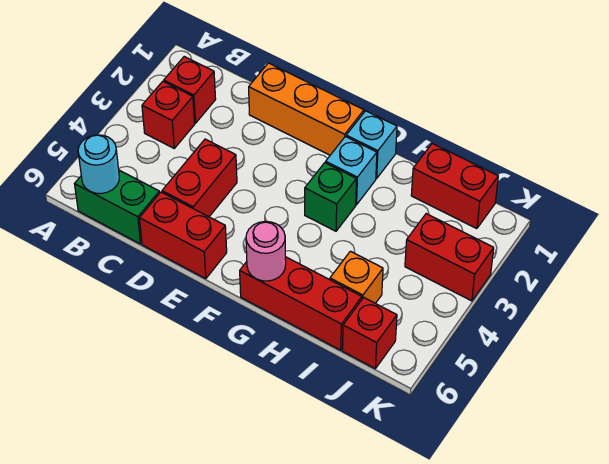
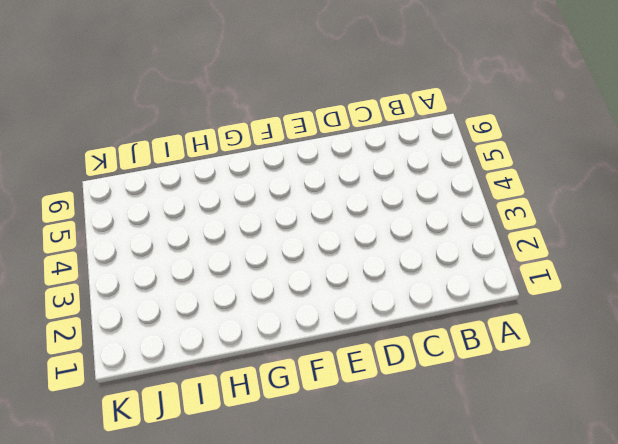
none -> red brick B2 level 1
none -> red brick B3 level 1
none -> green brick B6:C6 level 1

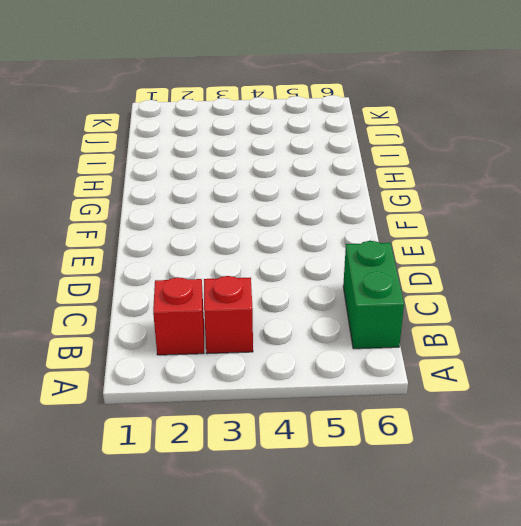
none -> orange brick D1:F1 level 1
none -> red brick D4:D5 level 1
none -> red brick D6:E6 level 1

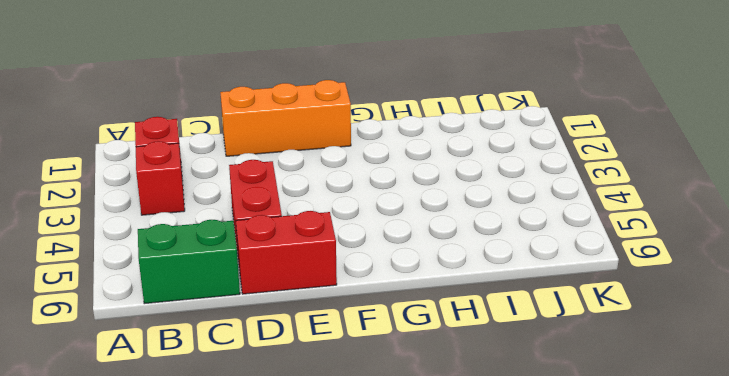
none -> cyan brick G1 level 1
none -> cyan brick G2 level 1
none -> green brick G3 level 1

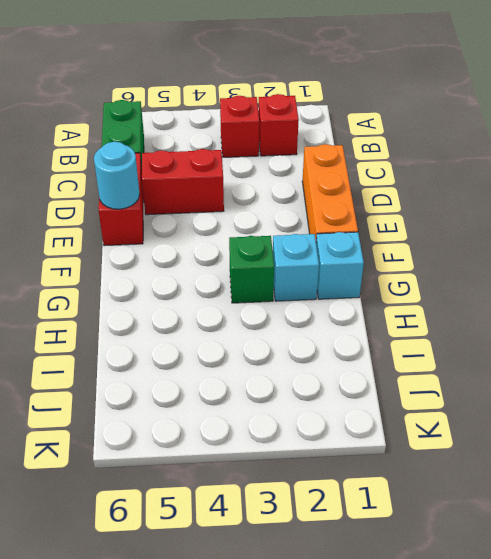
cyan round brick E6 level 2 -> cyan round brick B6 level 2
none -> red brick G6:I6 level 1
none -> red brick I1:J1 level 1
none -> orange brick I5 level 1

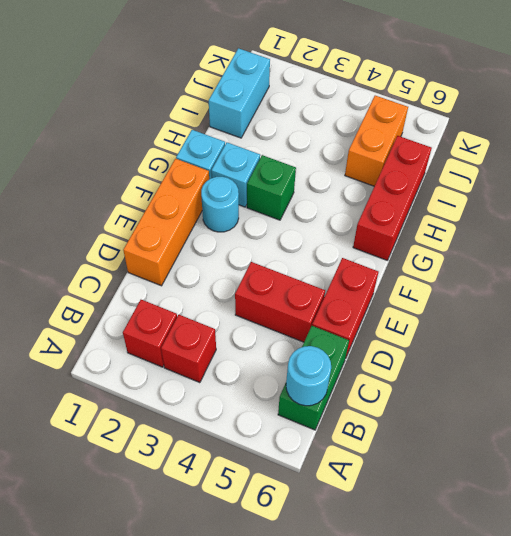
cyan round brick F2 level 1 -> none
cyan brick I1:J1 level 1 -> red brick I1:J1 level 1
orange brick I5:J5 level 1 -> orange brick I5 level 1
none -> red brick J3:K3 level 1
none -> red brick J6 level 1
none -> pink round brick G6 level 2

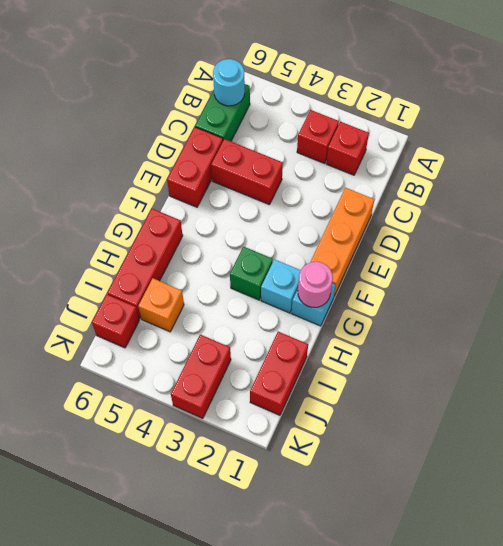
pink round brick G1 level 2 -> pink round brick G6 level 2

